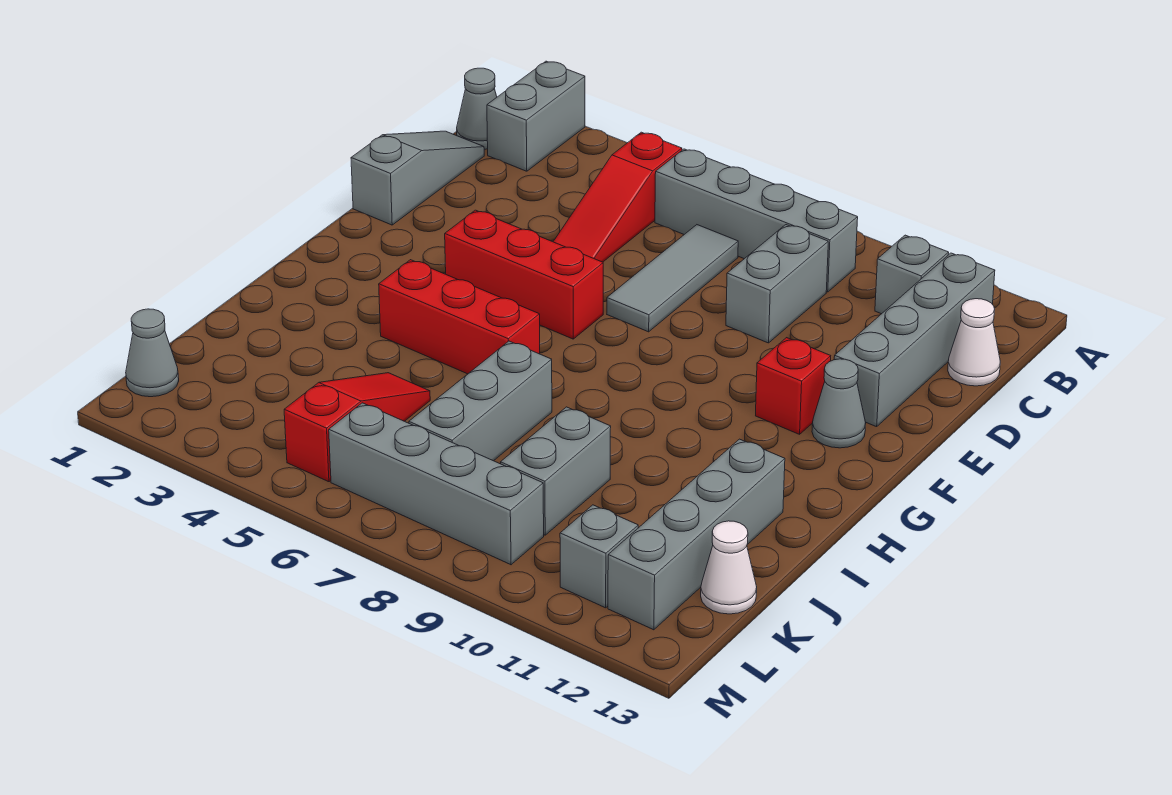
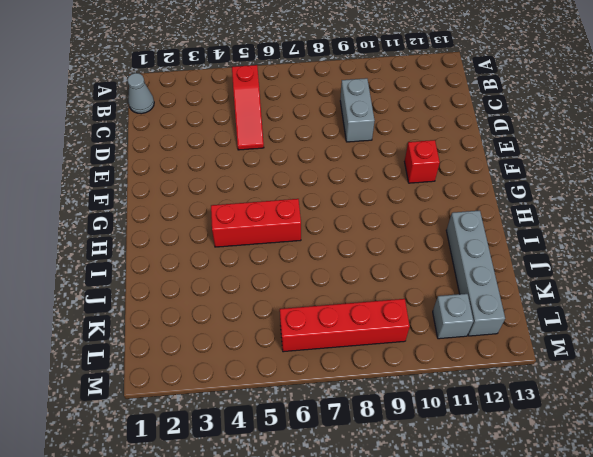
red brick L6:L9 level 1 -> grey brick L6:L9 level 1
none -> grey brick A2:B2 level 1
none -> grey brick B6:B9 level 1
none -> grey brick B11 level 1

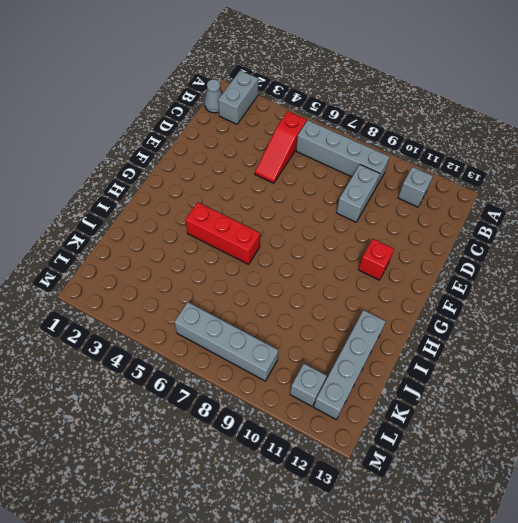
none -> grey brick B12:E12 level 1
none -> grey slope C1:E1 level 1 top E
none -> grey tile C7:E7 level 1

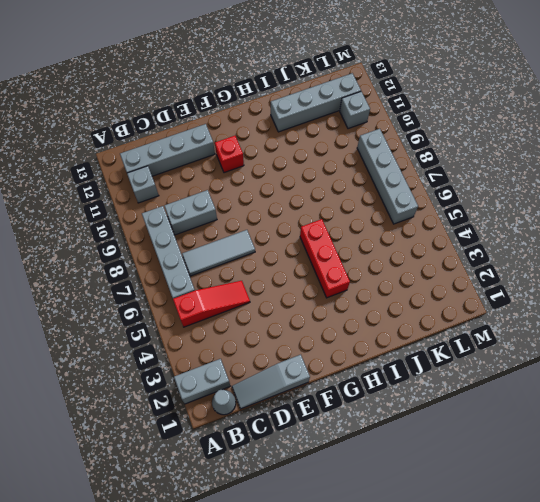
none -> white cone C13 level 1
none -> red brick F4:F6 level 1
none -> grey cone F12 level 1

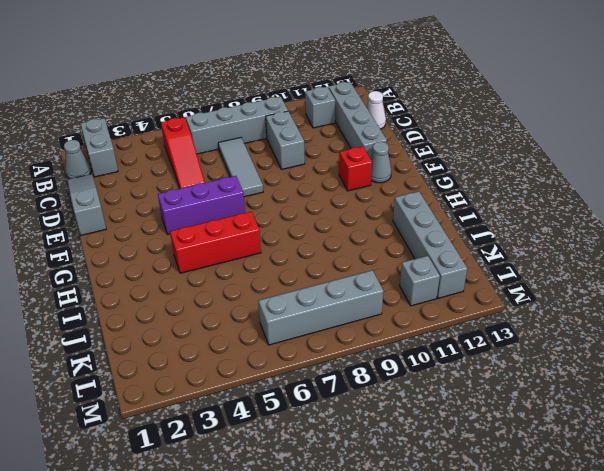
purple brick F4:F6 level 1 -> red brick F4:F6 level 1
none -> grey brick I7:K7 level 1
none -> red slope J5:L5 level 1 top L
none -> grey brick J9:K9 level 1

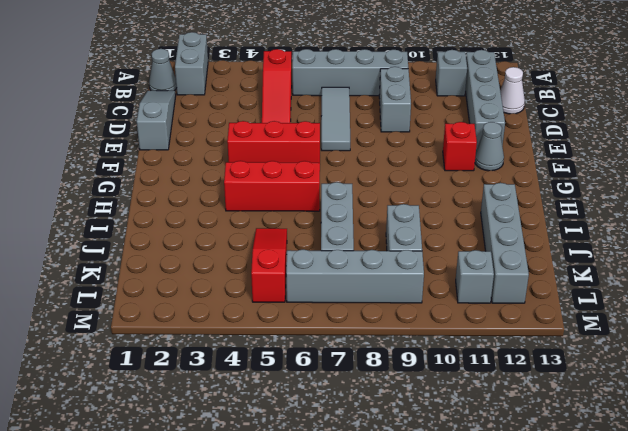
none -> white cone K13 level 1
none -> grey cone L1 level 1

